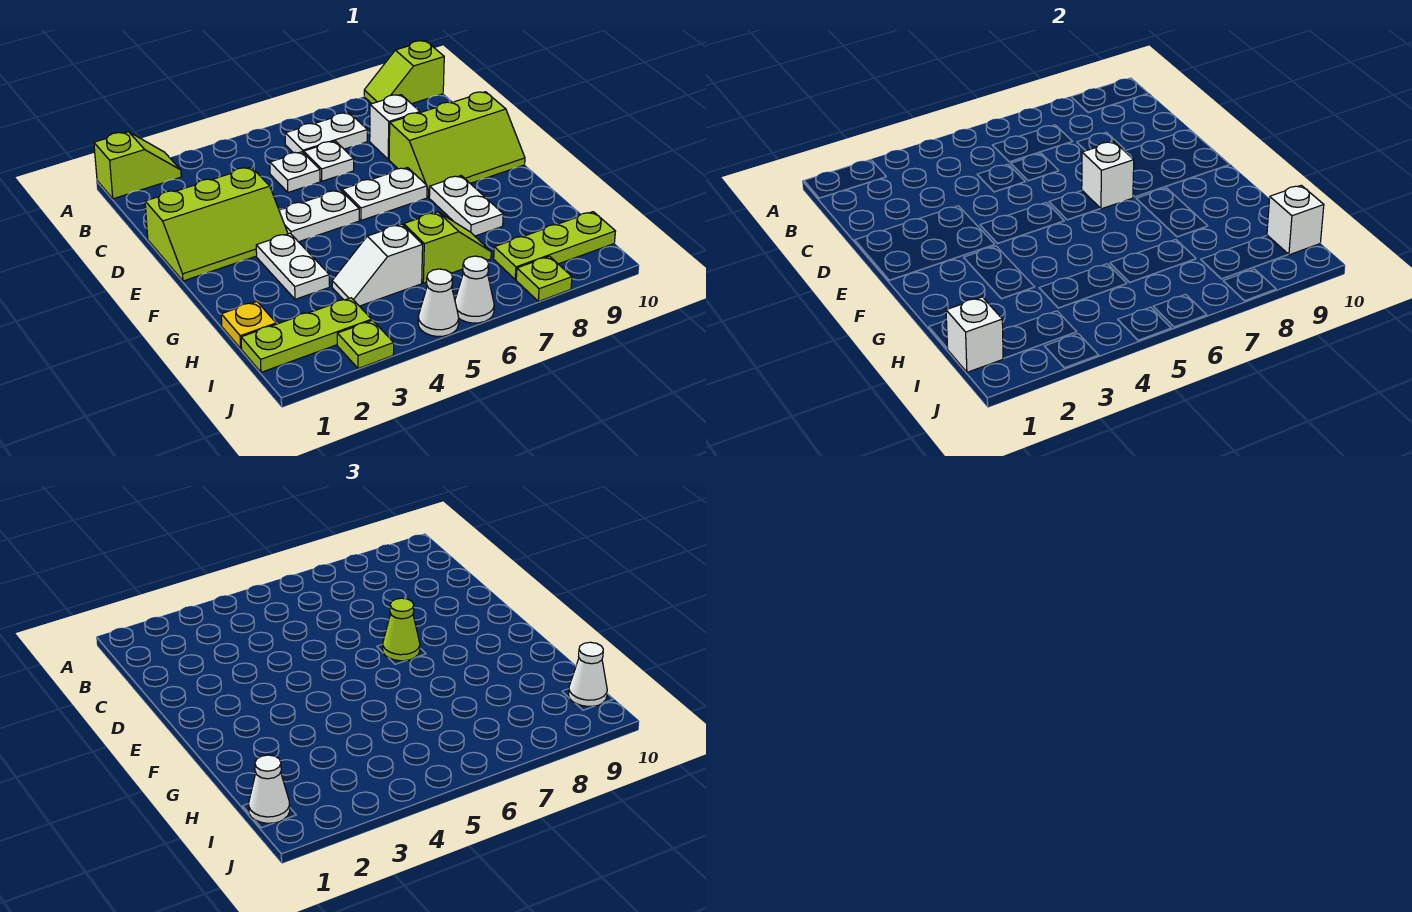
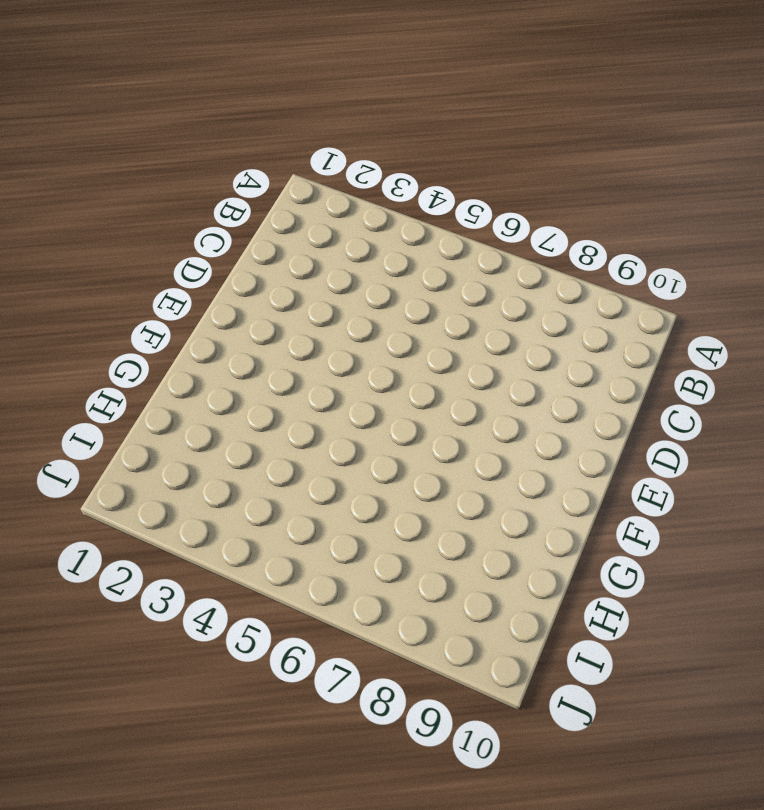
none -> lime slope A1:A2 level 1 top 1
none -> lime slope A9:A10 level 1 top 10
none -> white plate B6:B7 level 1

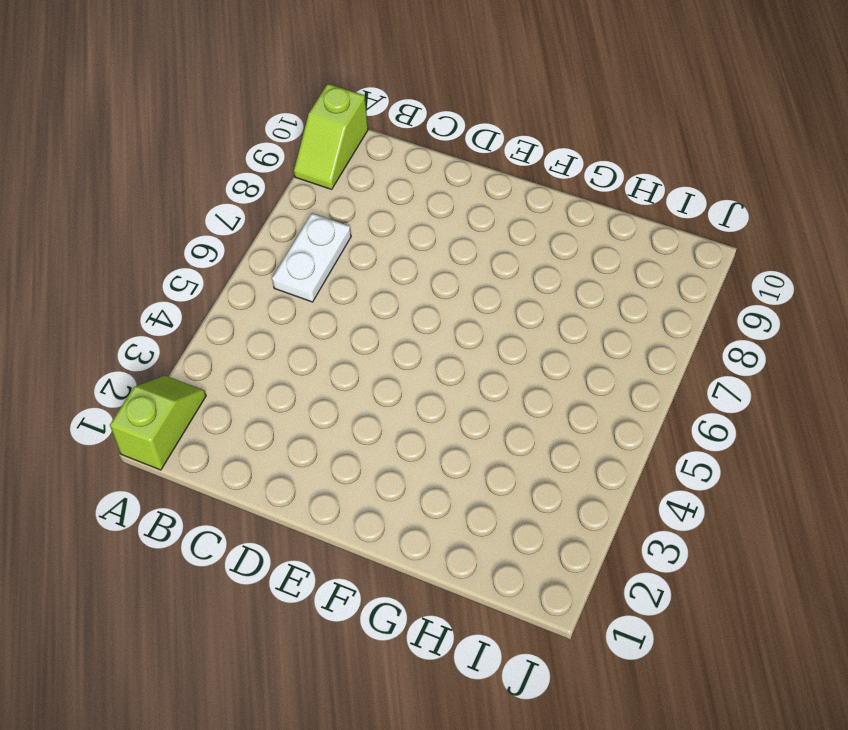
none -> white plate C5 level 1
none -> white plate C6 level 1
none -> white brick C8 level 1

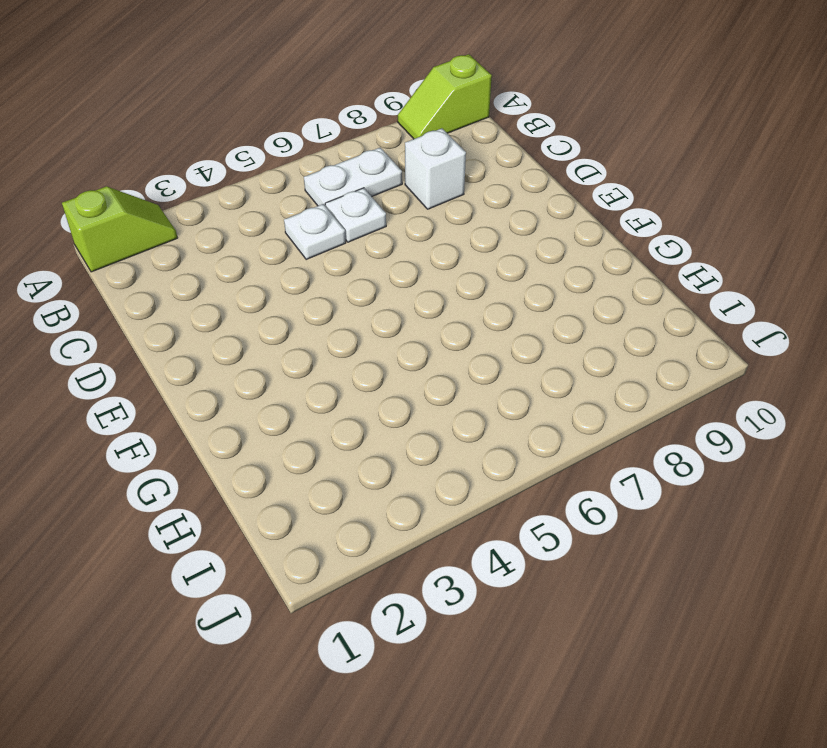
none -> lime slope D1:E3 level 1 top D
none -> lime slope D8:E10 level 1 top D
none -> white plate E4:E5 level 1

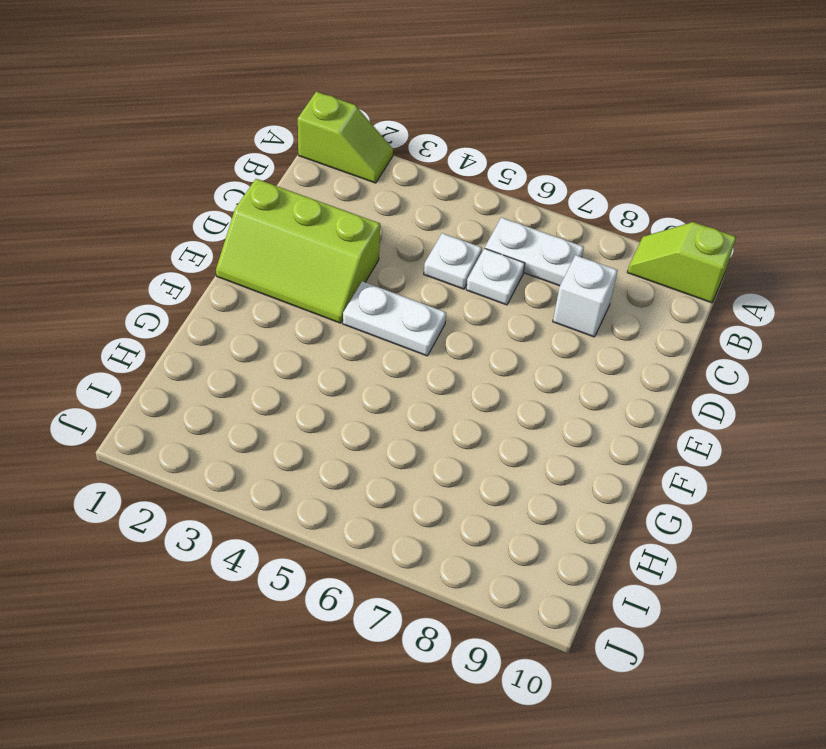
none -> lime slope D8:E10 level 1 top D
none -> white plate E6:E7 level 1
none -> white plate F3:G3 level 1

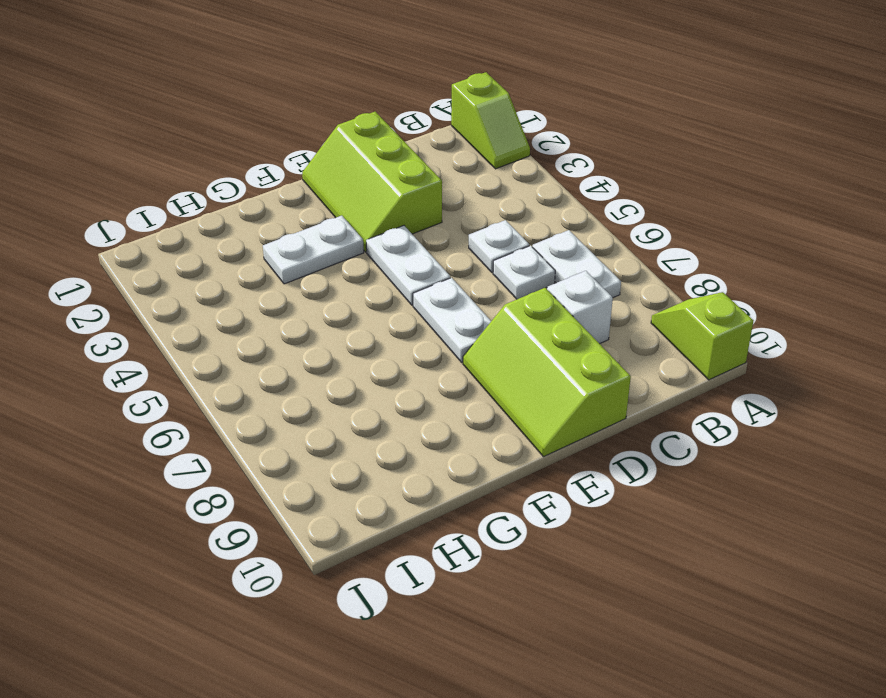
none -> white plate F8:G8 level 1
none -> yellow plate H1 level 1
none -> white slope H4:H5 level 1 top 5

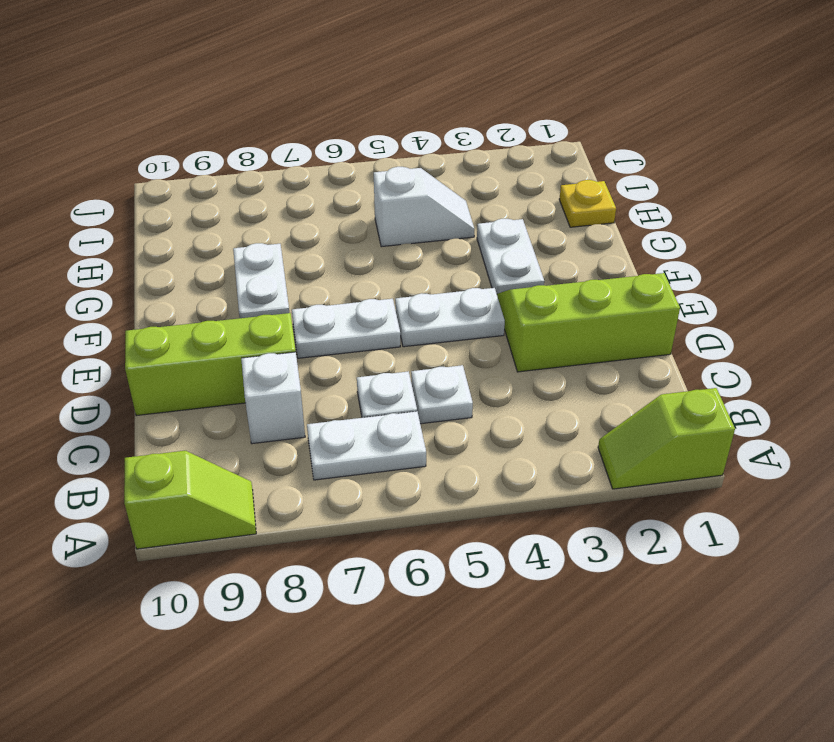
none -> lime slope H6:H7 level 1 top 6
none -> lime plate I1:I3 level 1
none -> lime plate I8:I10 level 1

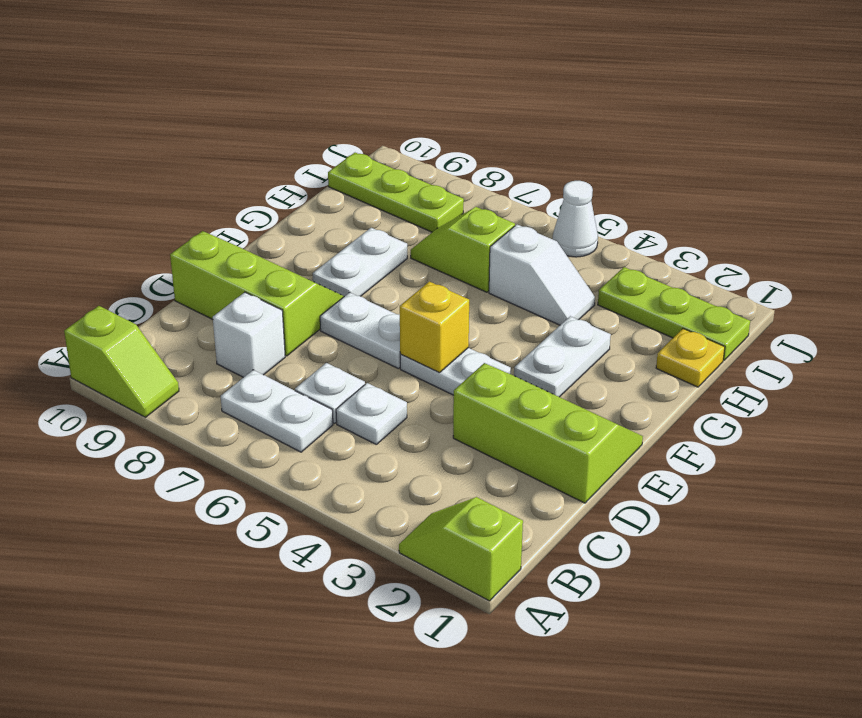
yellow brick E5 level 2 -> none
none -> lime plate J3 level 1
none -> white cone J6 level 1
none -> lime plate J8 level 1

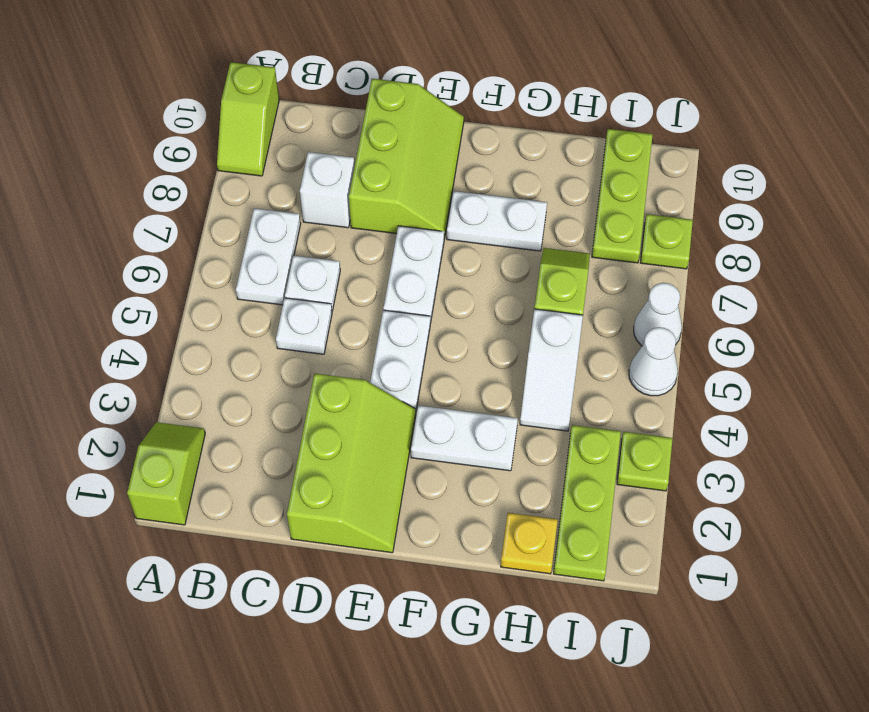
none -> white brick E7 level 2
none -> white brick I1 level 2
none -> white brick I10 level 2

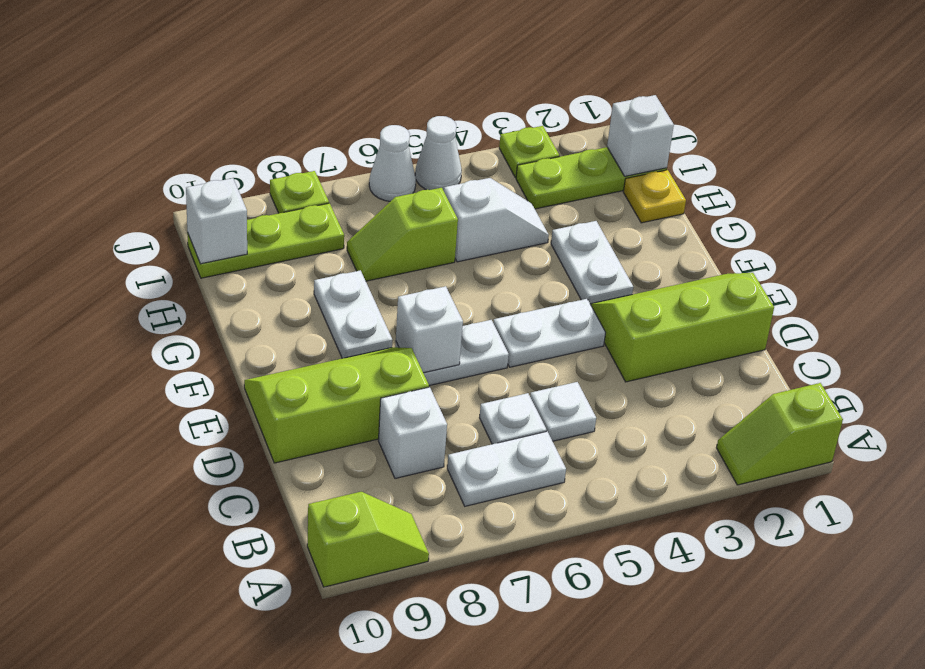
none -> lime cone E7 level 3
none -> white cone I1 level 3
none -> white cone I10 level 3

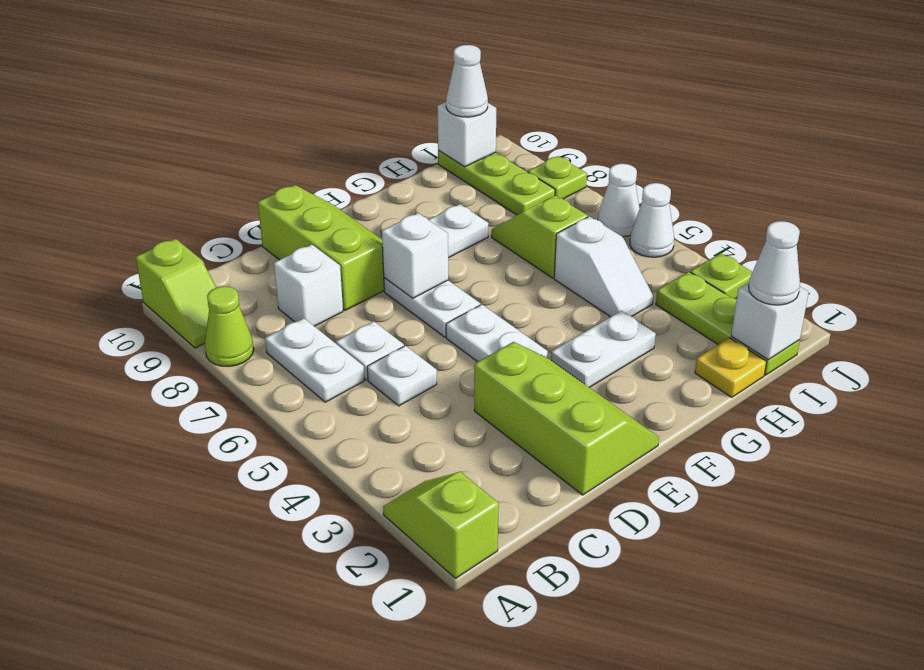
lime cone A8 level 1 -> lime cone E7 level 3

